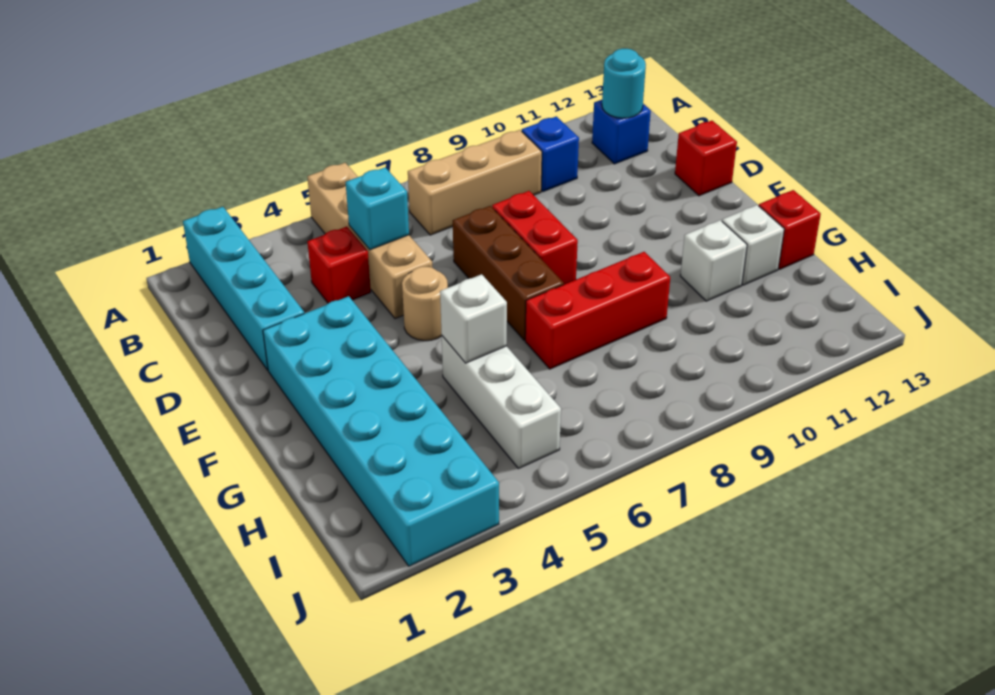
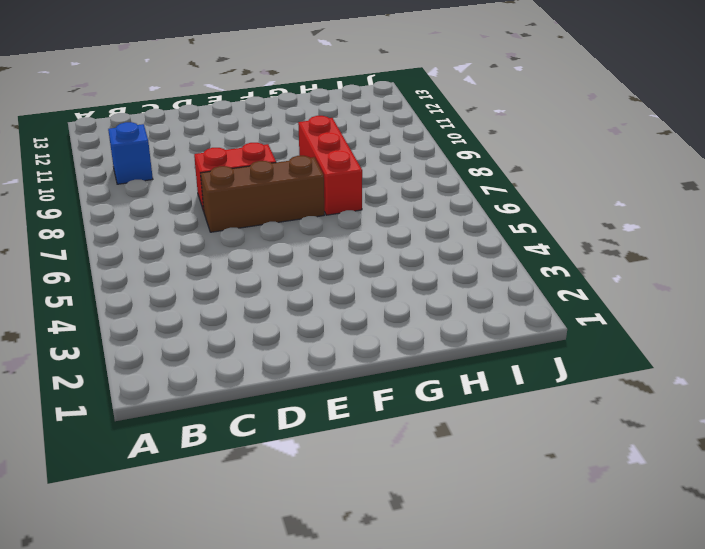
none -> cyan brick A2:D2 level 1
none -> tan brick A5:D5 level 1
none -> tan brick B7:B9 level 1

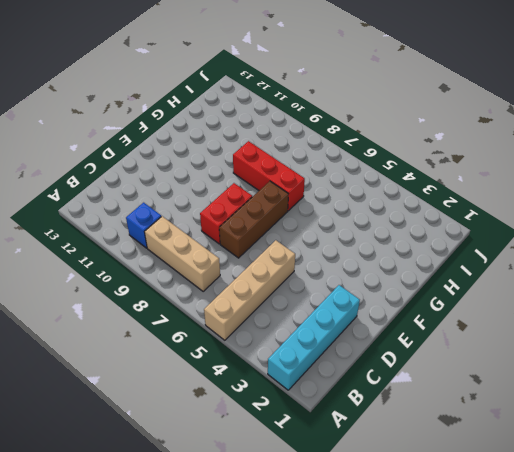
none -> blue brick B12 level 1
none -> red brick C4 level 1
none -> red brick D13 level 1

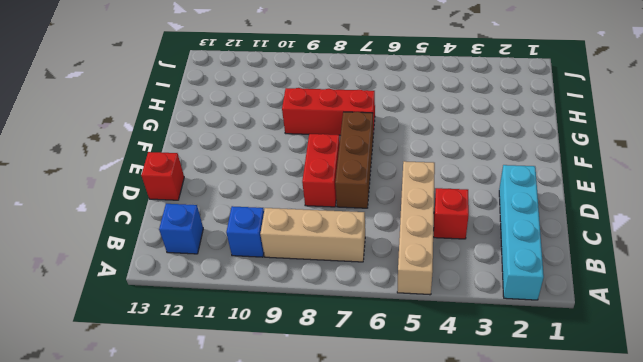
none -> cyan brick E2:J3 level 1
none -> tan round brick E5 level 1
none -> white brick G5:I5 level 1

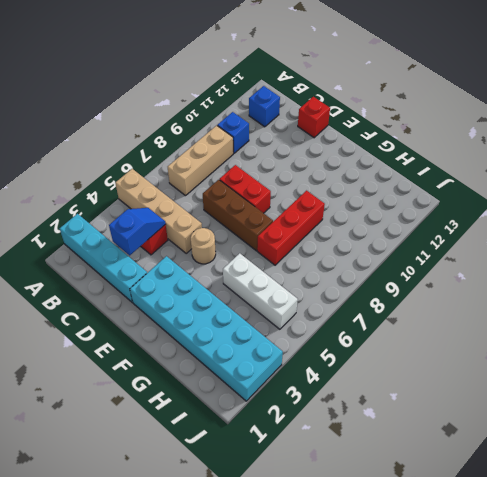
blue slope C3:C4 level 2 top 3 -> none
none -> white brick G11 level 1
none -> white brick G12 level 1
none -> red brick G13 level 1

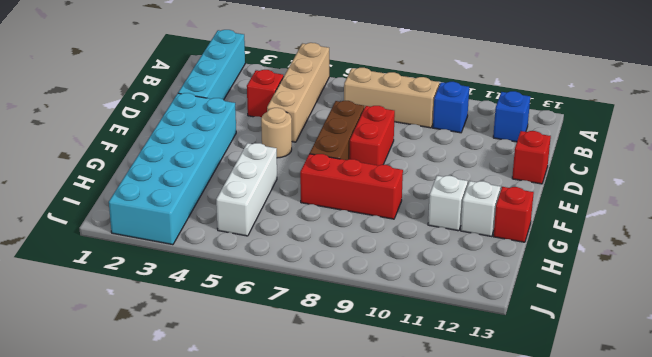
none -> cyan round brick B12 level 2
none -> cyan brick C5 level 2
none -> white brick G5 level 2

